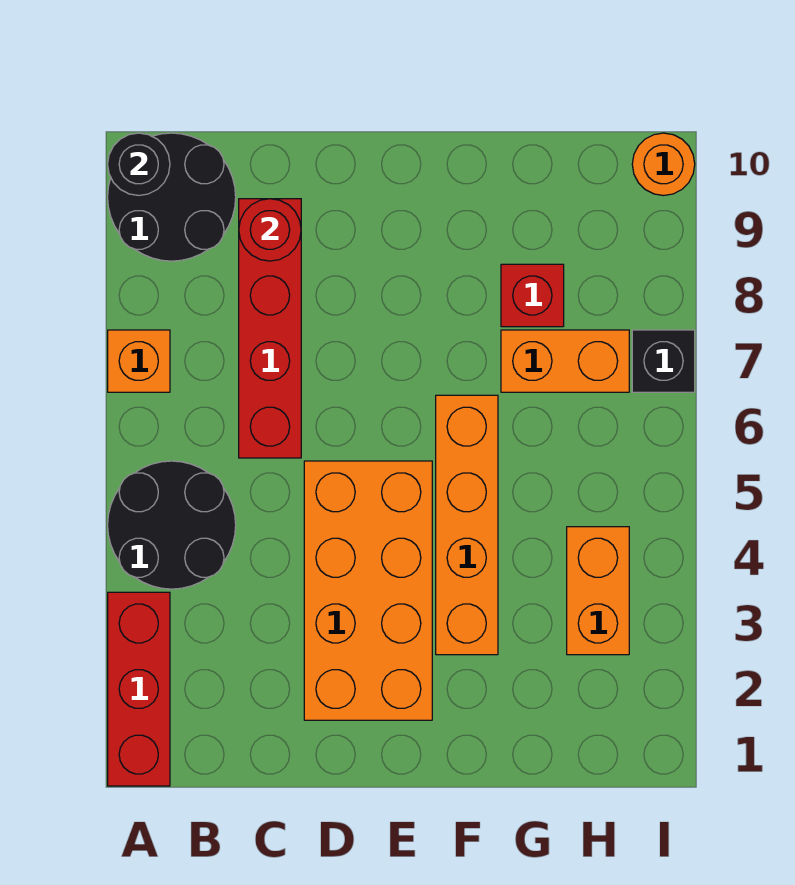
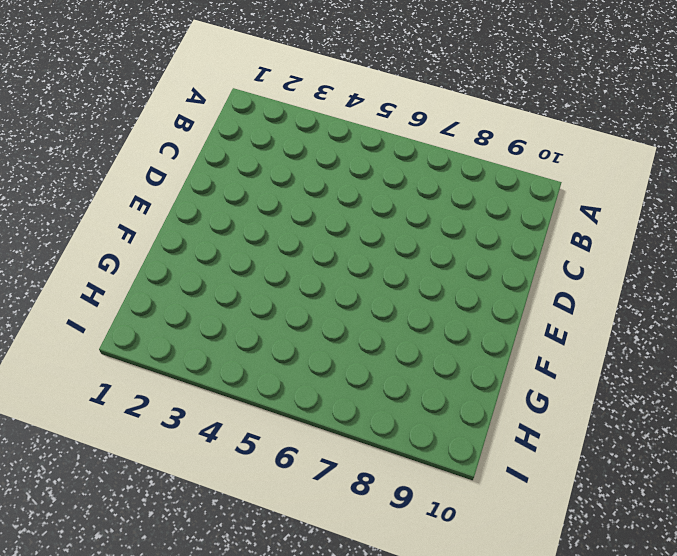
none -> red brick A1:A3 level 1
none -> black round brick A4:B5 level 1
none -> orange brick A7 level 1

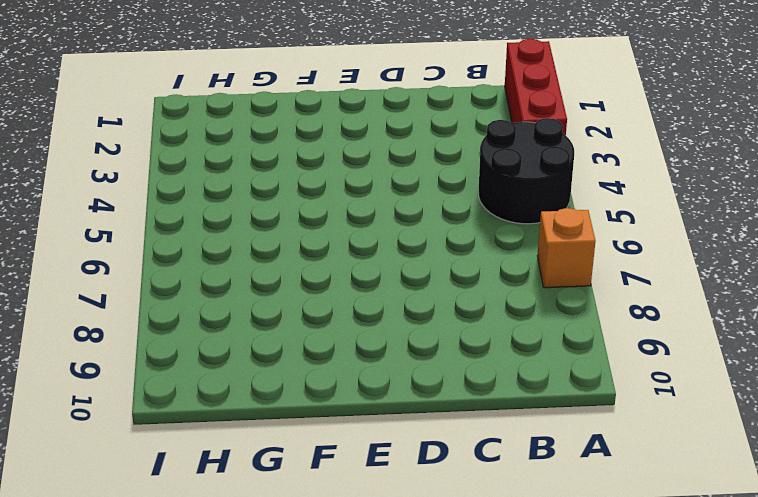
none -> black round brick A9:B10 level 1
none -> red brick C6:C9 level 1
none -> orange brick D2:E5 level 1

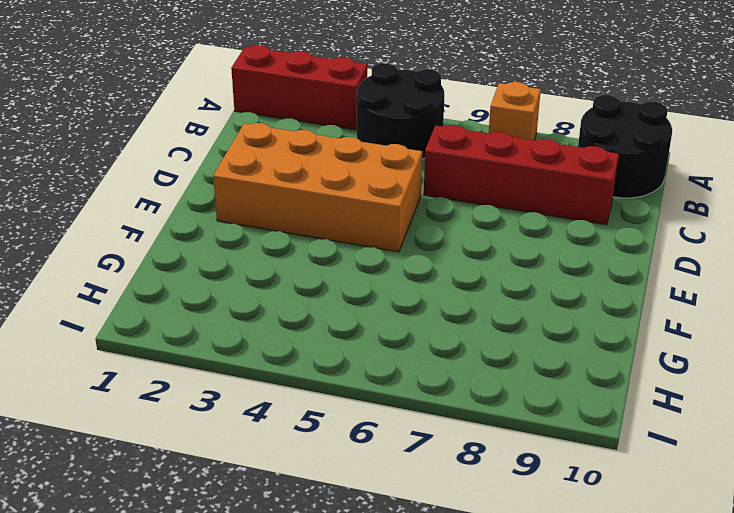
none -> orange brick F3:F6 level 1
none -> orange brick G7:H7 level 1
none -> red brick G8 level 1

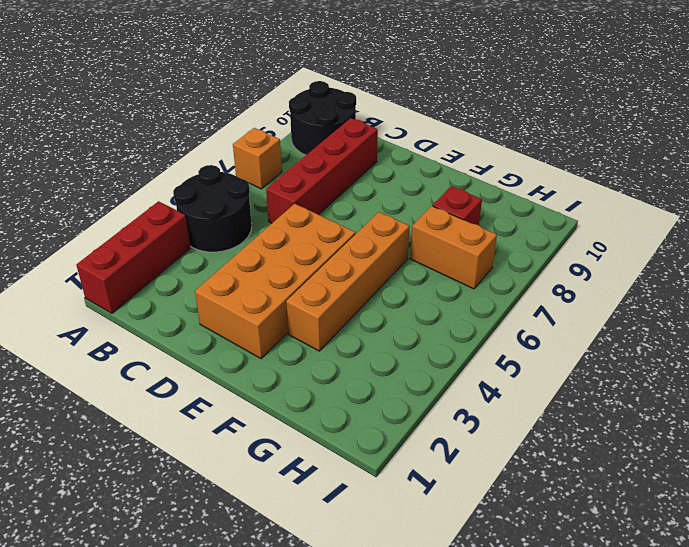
none -> orange brick H3:H4 level 1
none -> black brick I7 level 1
none -> orange round brick I10 level 1

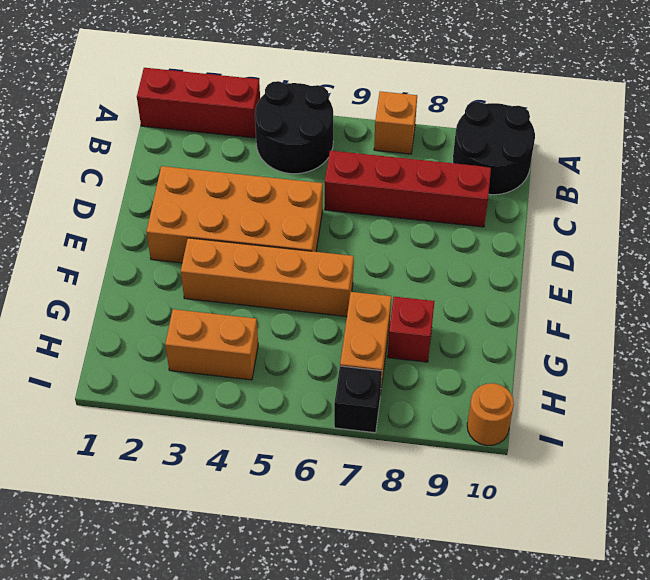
none -> black round brick A10 level 2
none -> red round brick C9 level 2

